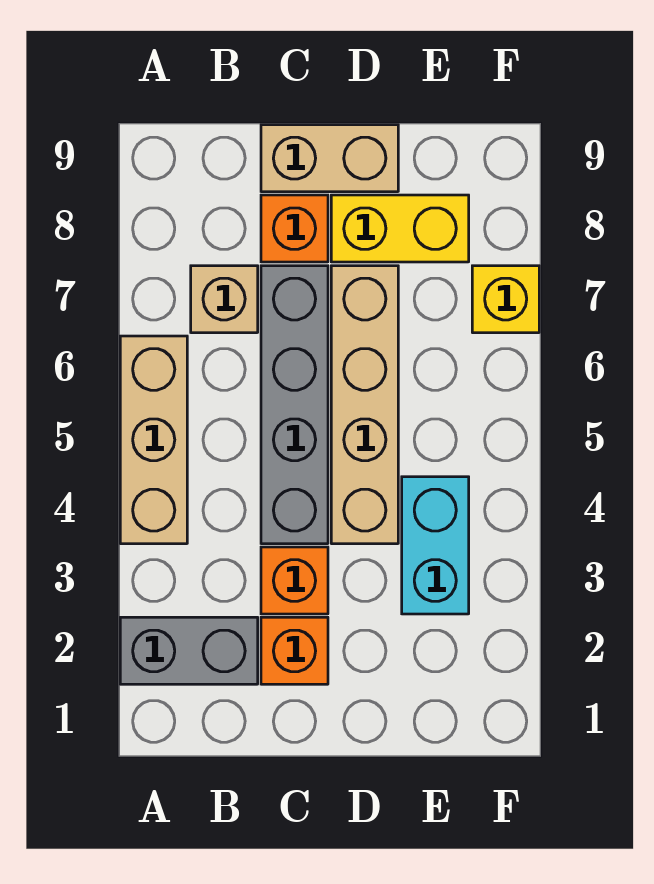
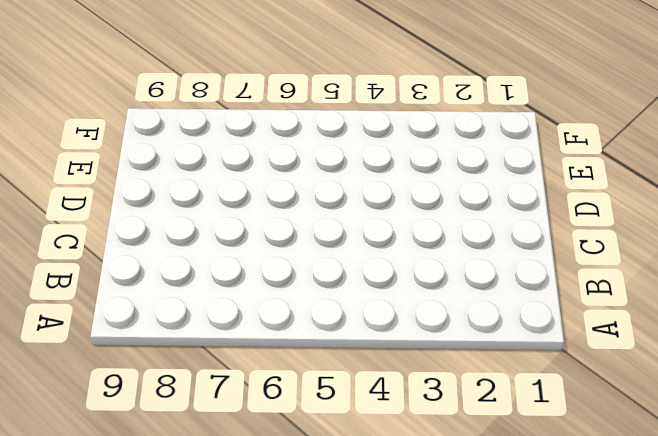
none -> grey brick A2:B2 level 1
none -> tan brick A4:A6 level 1
none -> tan brick B7 level 1

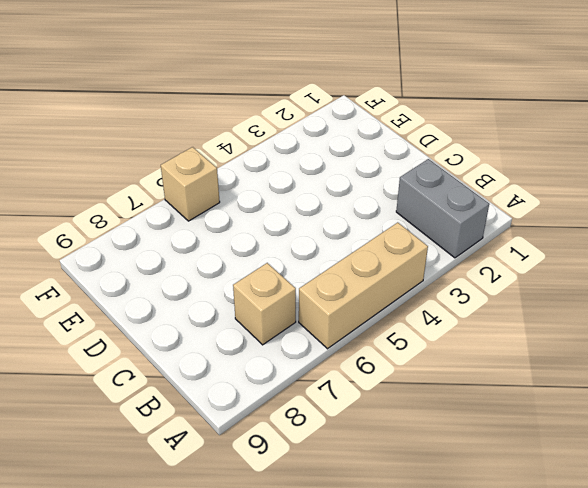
tan brick F6 level 1 -> none
none -> orange brick C2 level 1
none -> orange brick C3 level 1
none -> grey brick C4:C7 level 1

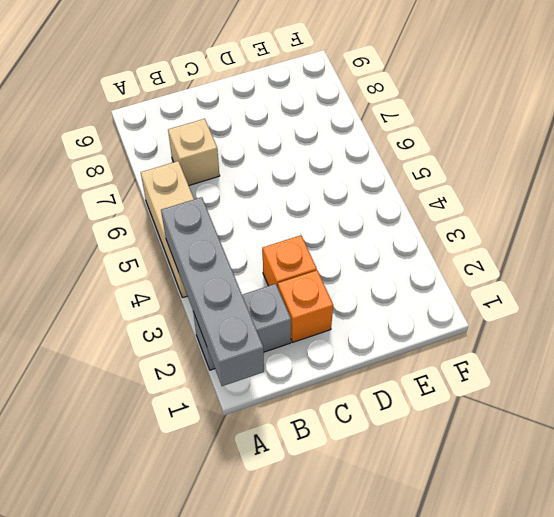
grey brick A1:A4 level 2 -> grey brick C4:C7 level 1
none -> orange brick C8 level 1
none -> tan brick C9:D9 level 1
none -> tan brick D4:D7 level 1

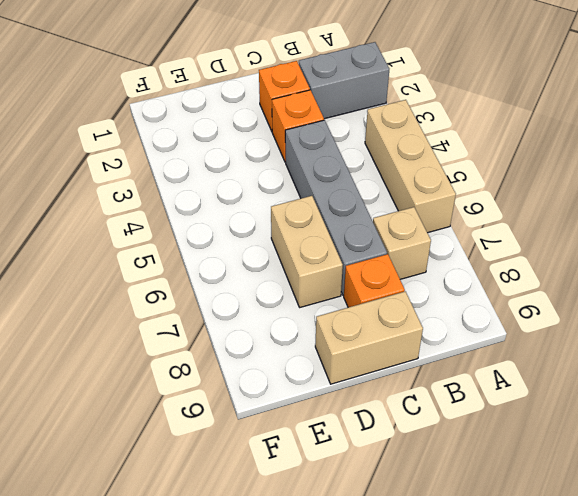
tan brick D6:D7 level 1 -> tan brick D4:D7 level 1
none -> yellow brick D8:E8 level 1
none -> cyan brick E3:E4 level 1
none -> yellow brick F7 level 1

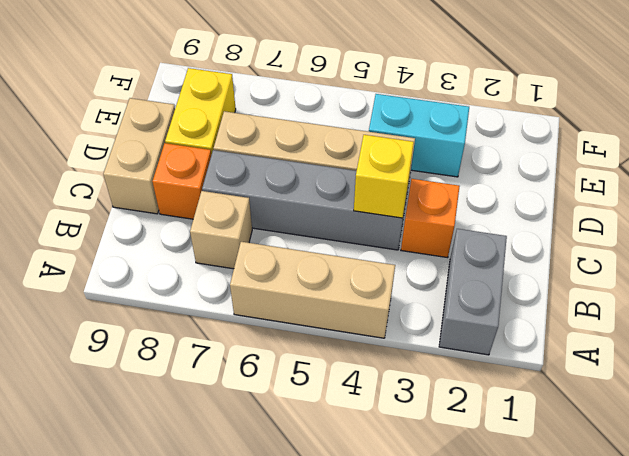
yellow brick C4 level 2 -> yellow brick F7 level 1
none -> orange brick C2 level 1

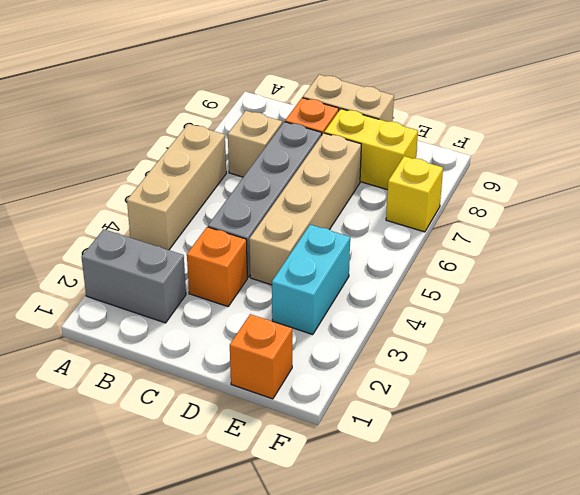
orange brick E1 level 1 -> orange brick C2 level 1

